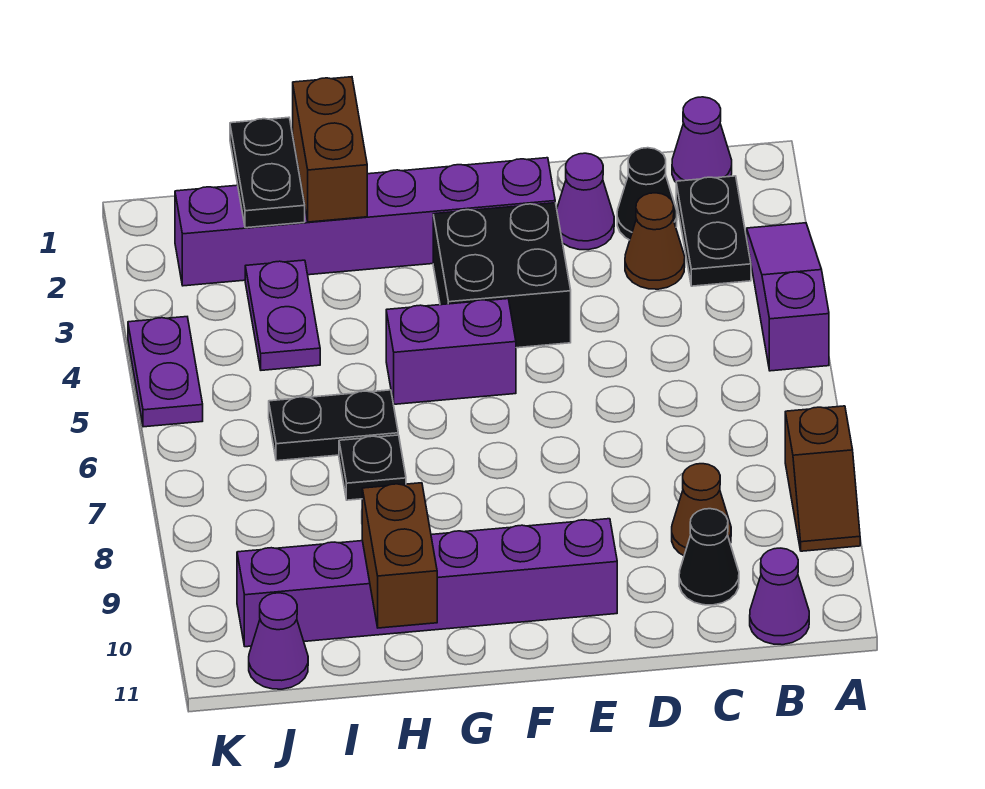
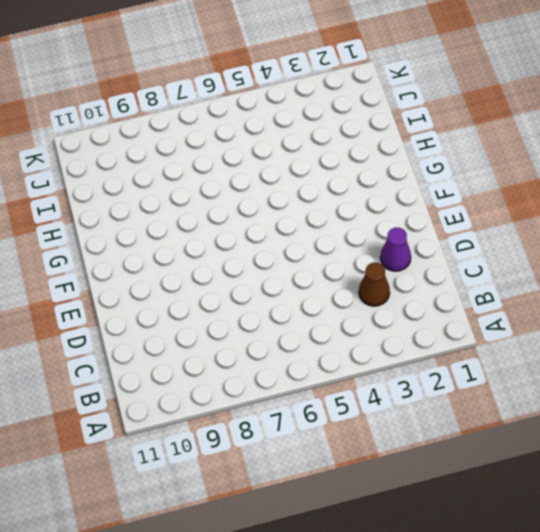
none -> purple slope A3:A5 level 1 top 5
none -> brown slope A8:A9 level 1 top 8
none -> purple cone B1 level 1

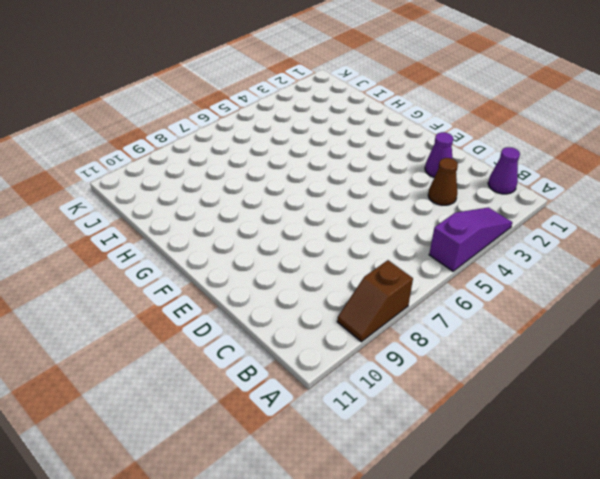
none -> black plate B2:B3 level 1
none -> purple cone B11 level 1
none -> black cone C2 level 1

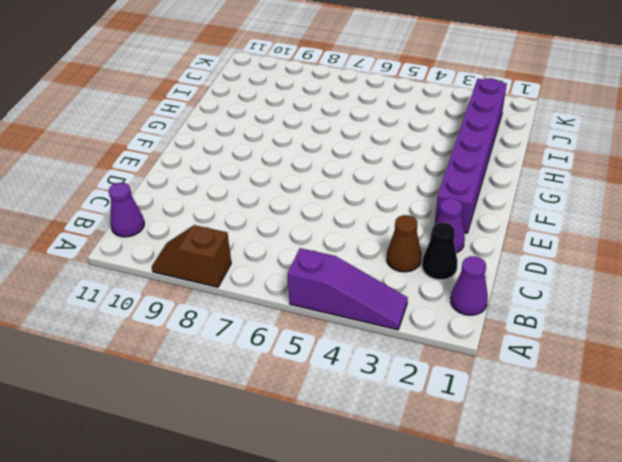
none -> black plate B2:B3 level 1
none -> brown cone C9 level 1
none -> black cone C10 level 1

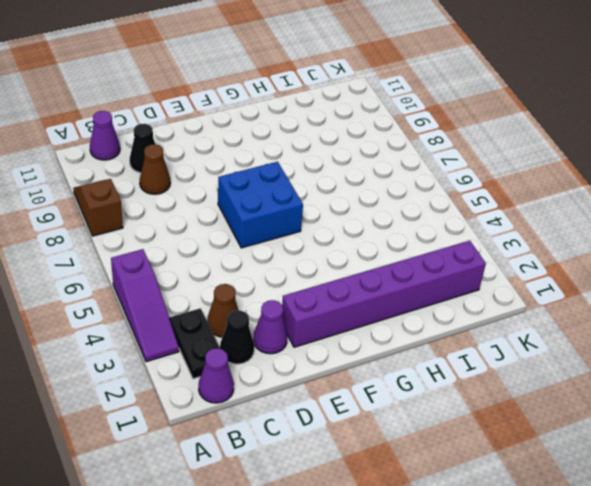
blue brick E6:F7 level 1 -> none
none -> black brick E3:F4 level 1
none -> purple brick E10:J10 level 1
none -> purple brick F5:G5 level 1

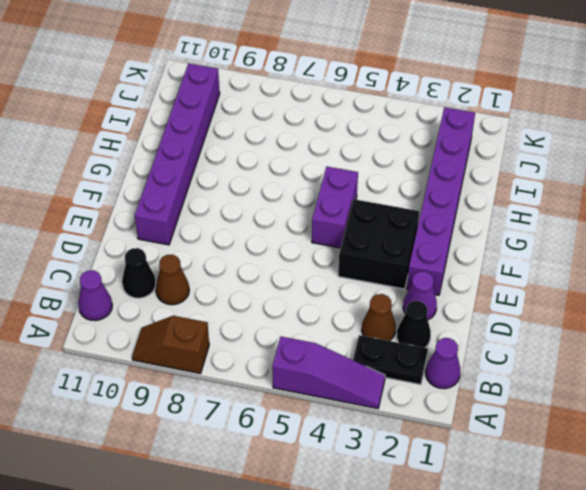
none -> black plate H6:I6 level 1
none -> black plate H7 level 1
none -> purple plate I3:I4 level 1

